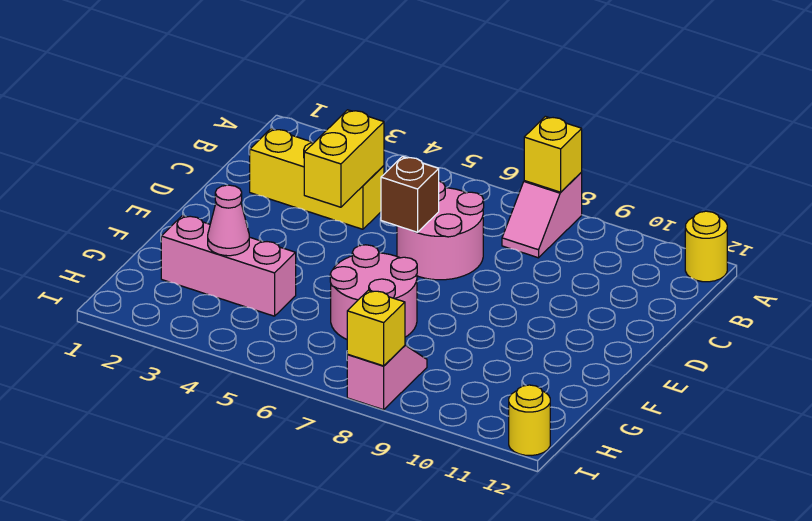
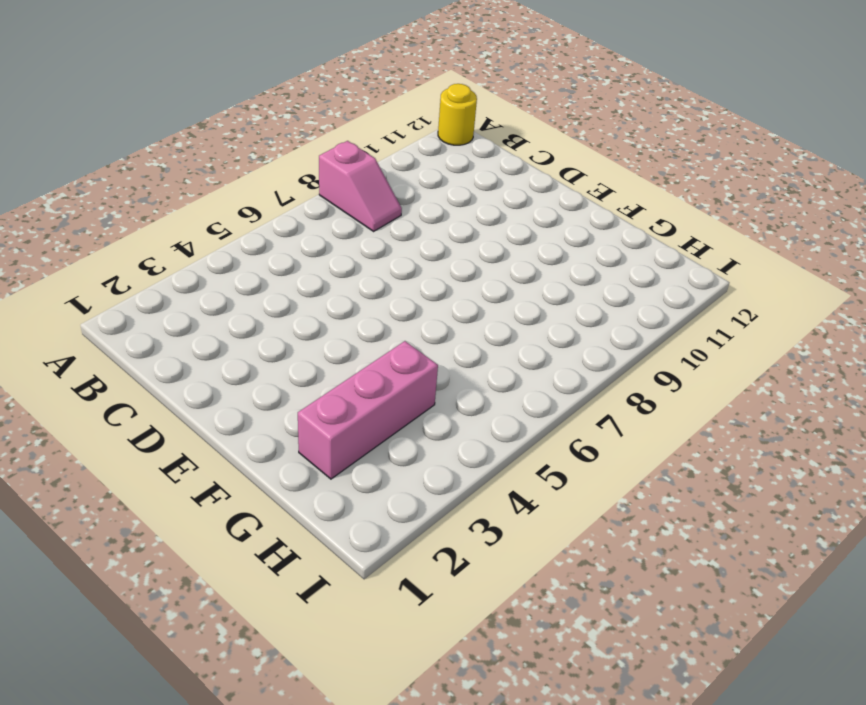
none -> yellow brick C2:C4 level 1
none -> pink round brick C6:D7 level 1
none -> pink round brick F6:G7 level 1

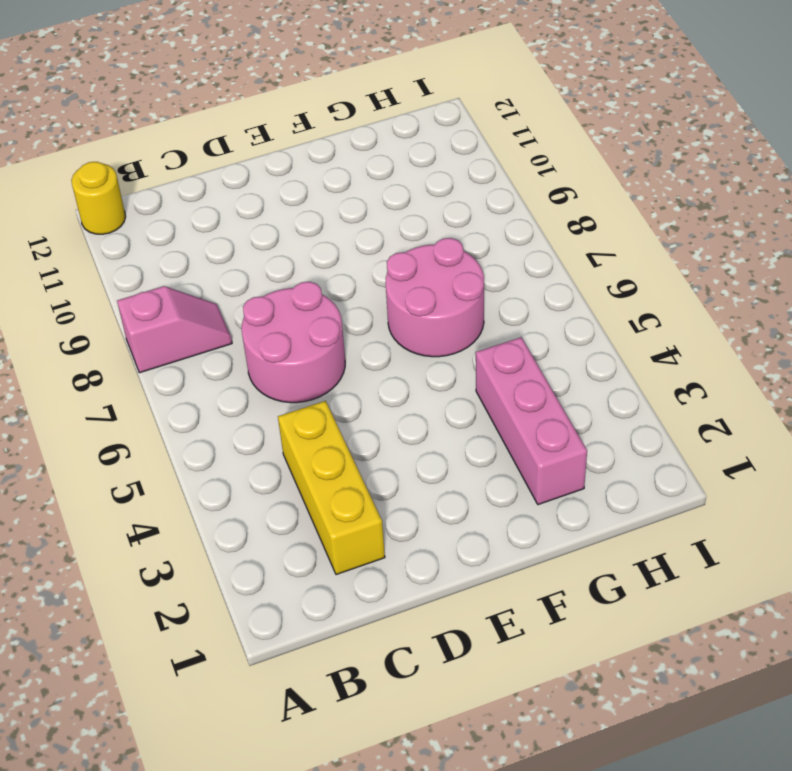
none -> pink slope H8:I8 level 1 top I
none -> yellow round brick I12 level 1
none -> yellow brick A8 level 2

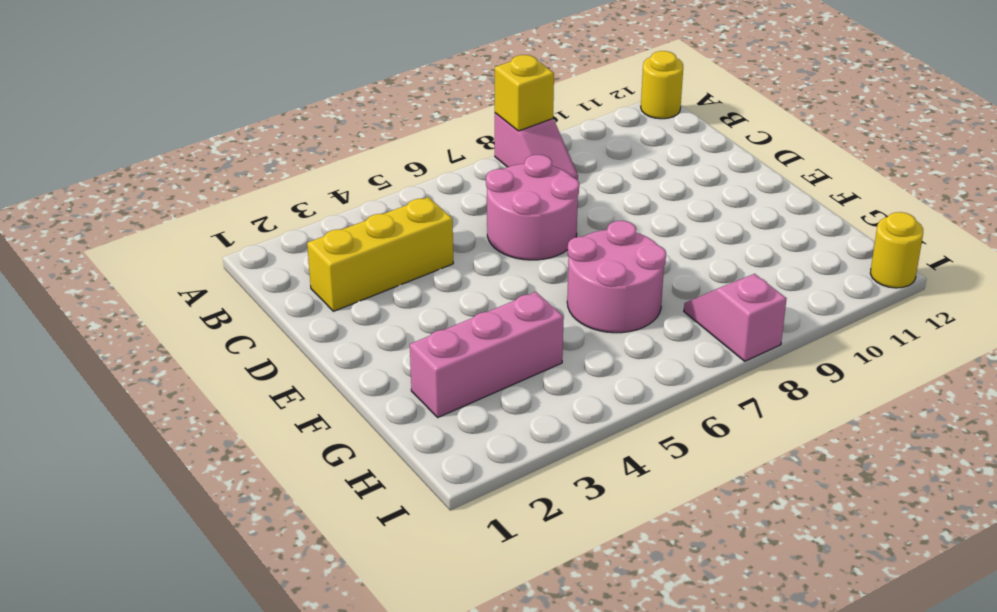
none -> yellow brick C4:D4 level 2
none -> brown brick D6 level 2
none -> pink cone G3 level 2

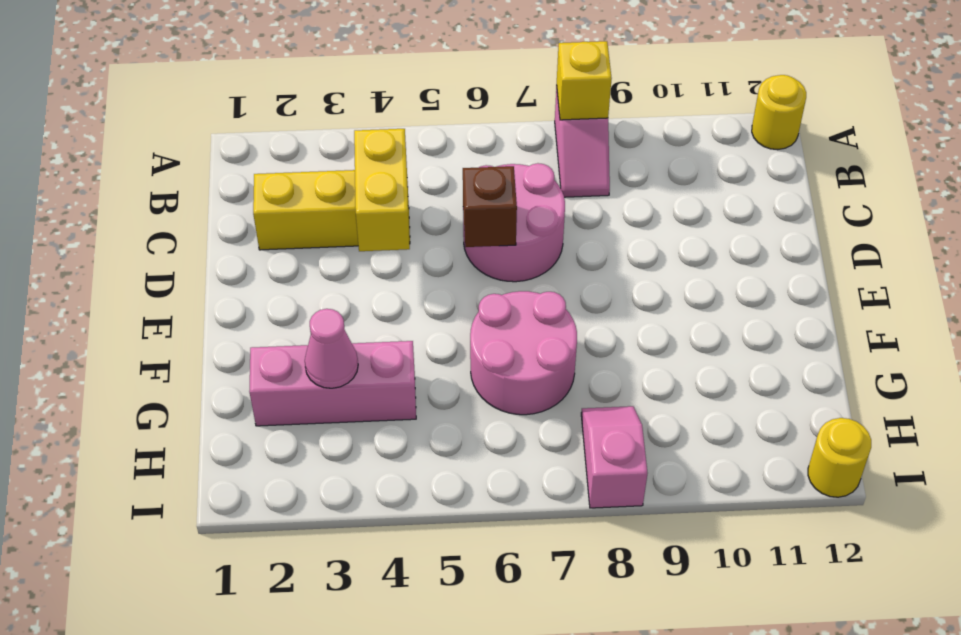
none -> yellow brick I8 level 2

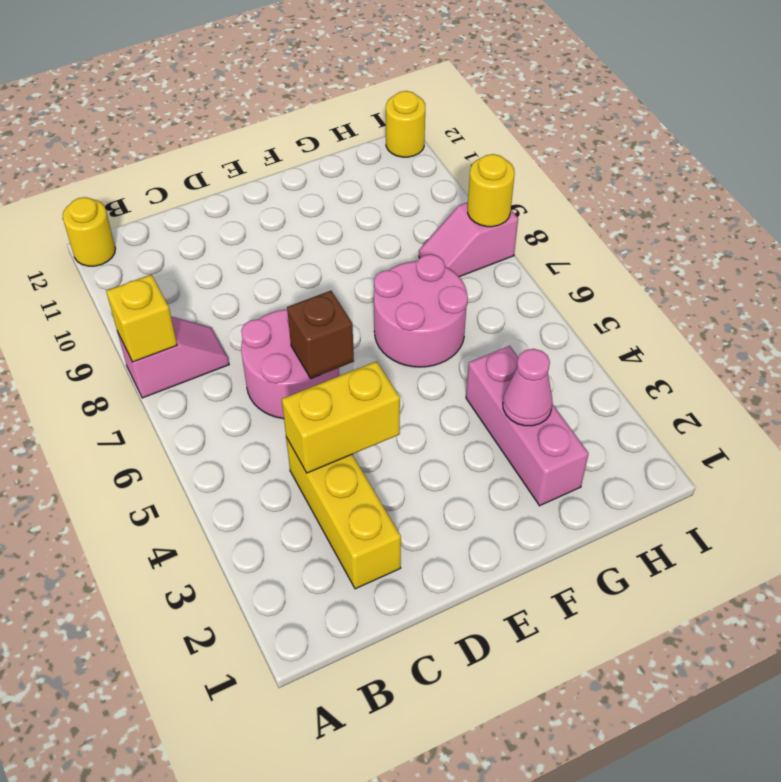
yellow round brick I8 level 2 -> yellow brick I8 level 2

